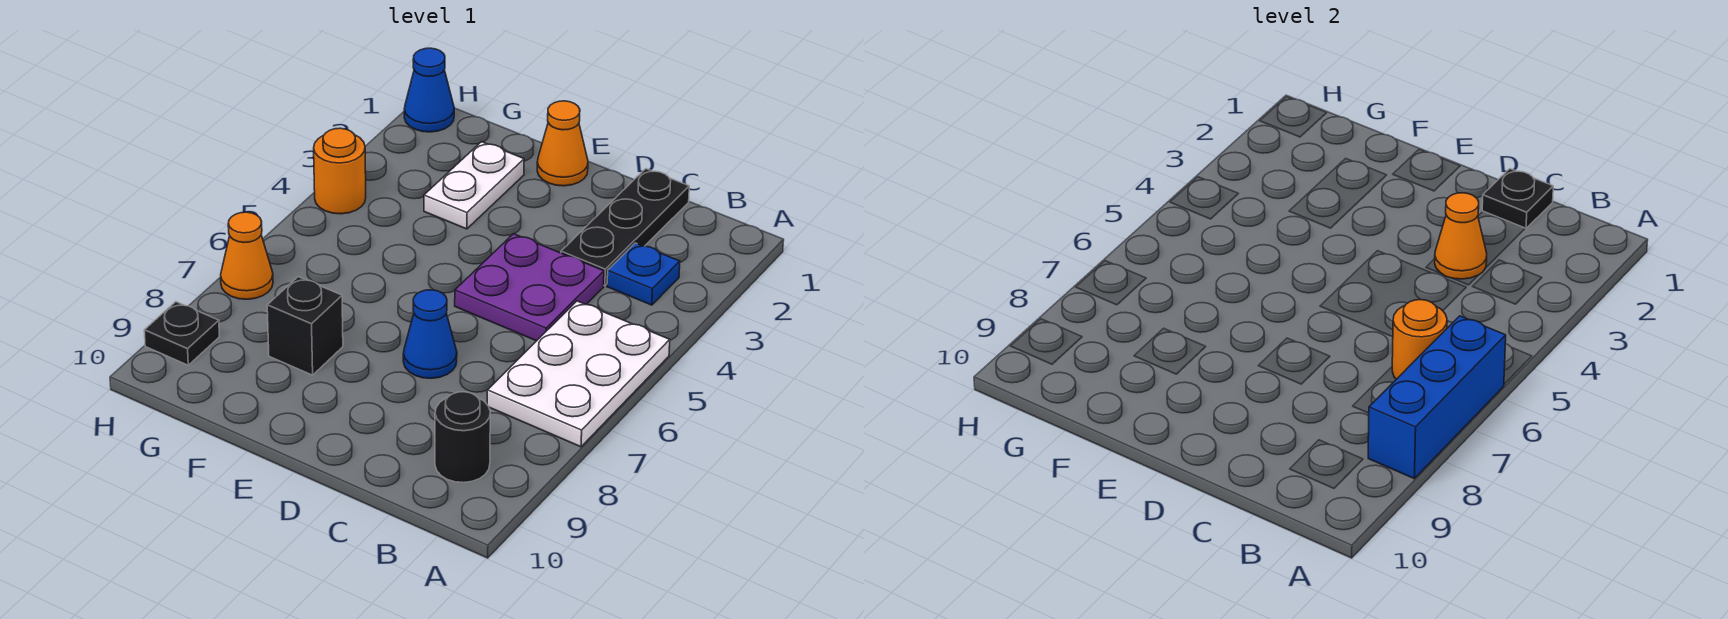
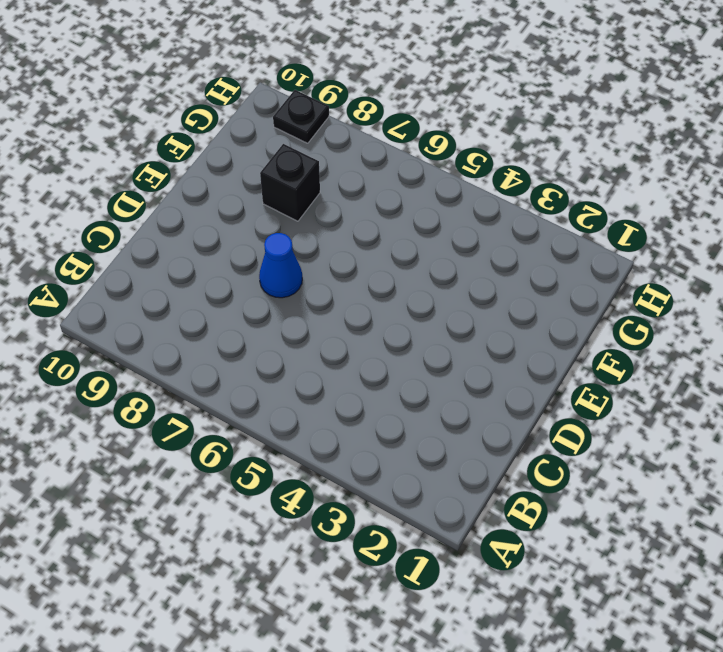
none -> white plate A5:B7 level 1
none -> blue plate B3 level 1
none -> black round brick B9 level 1

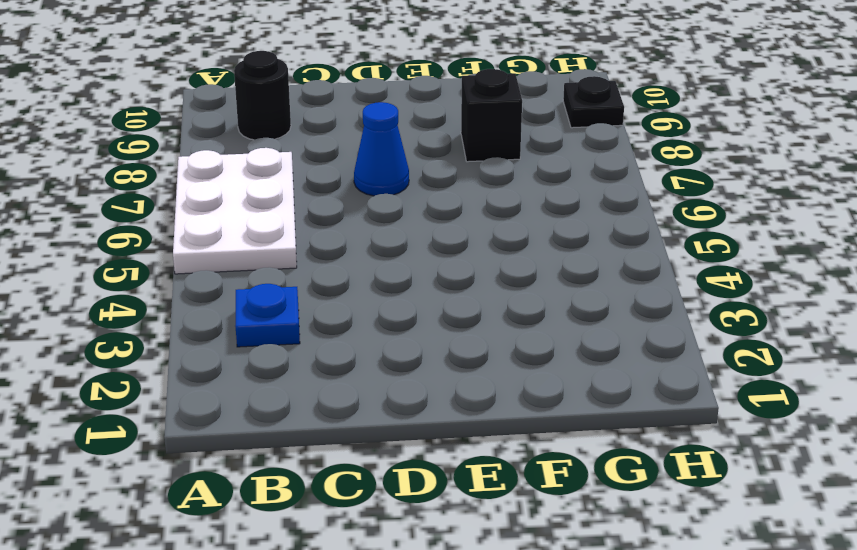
none -> black plate C1:C3 level 1
none -> purple plate C4:D5 level 1
none -> orange cone E1 level 1

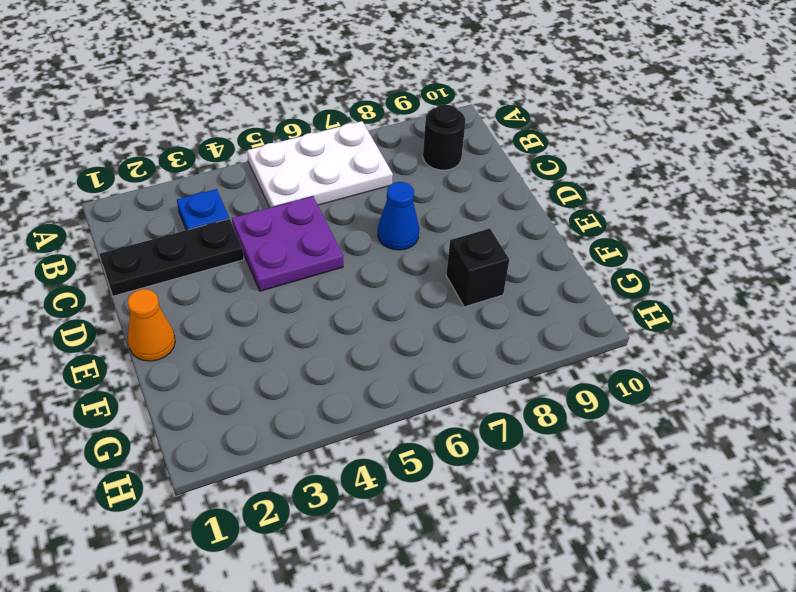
none -> white plate F2:F3 level 1
none -> blue cone H1 level 1
none -> orange round brick H4 level 1

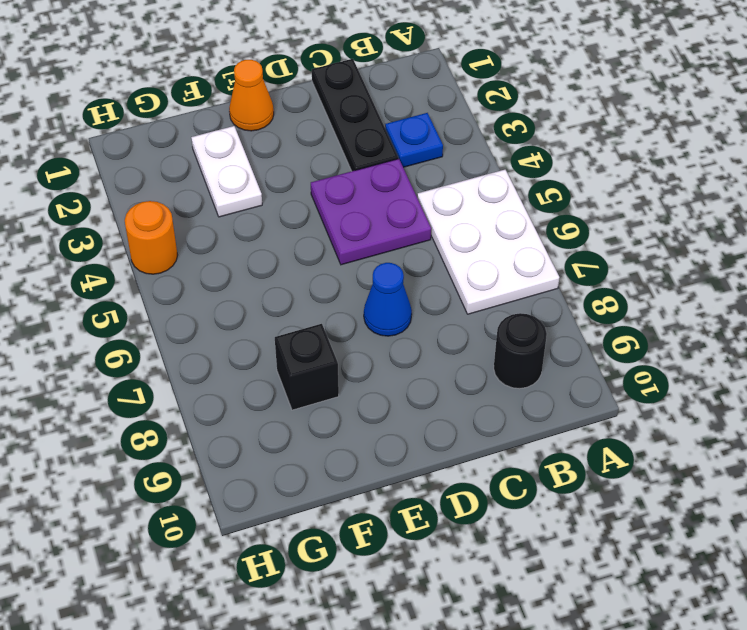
none -> blue cone H1 level 1
none -> orange cone H7 level 1
none -> black plate H9 level 1

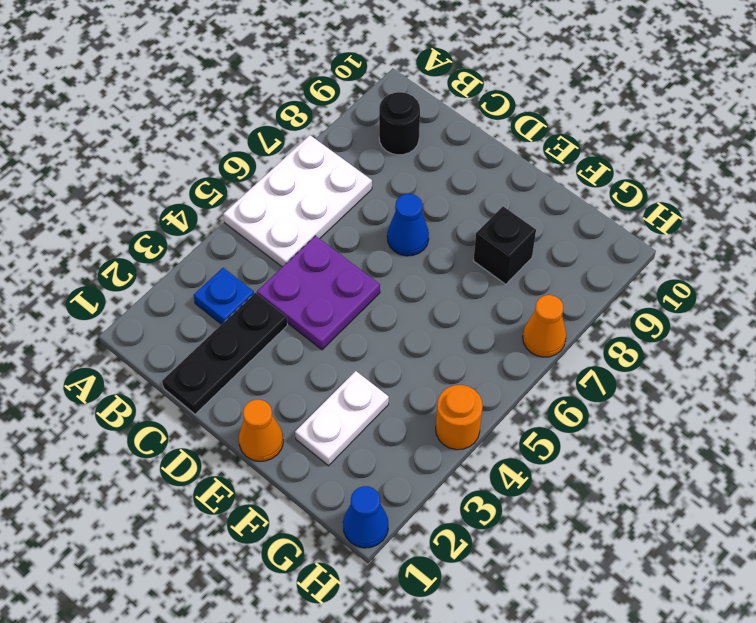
none -> black plate H9 level 1
none -> blue brick A6:A8 level 2
none -> orange round brick B6 level 2

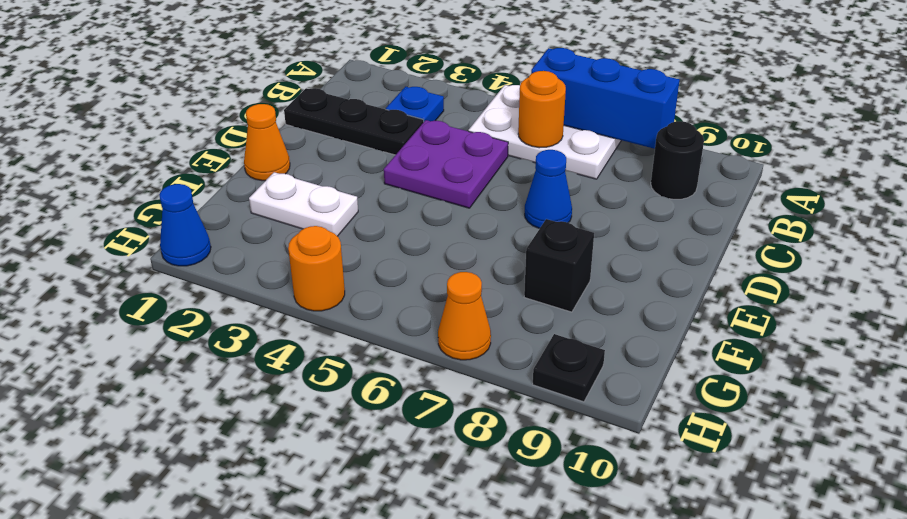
none -> black plate C1 level 2
none -> orange cone C3 level 2

